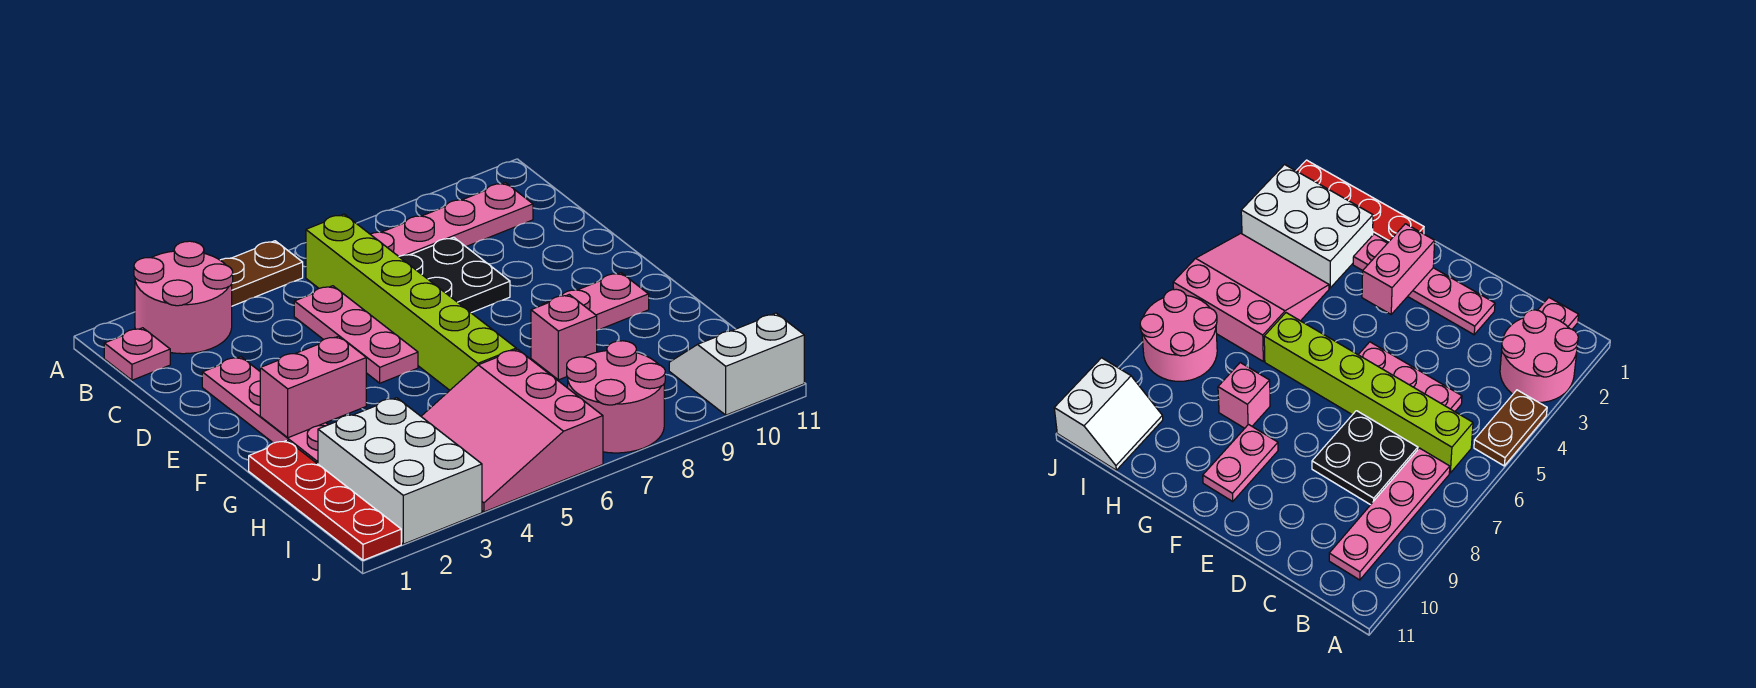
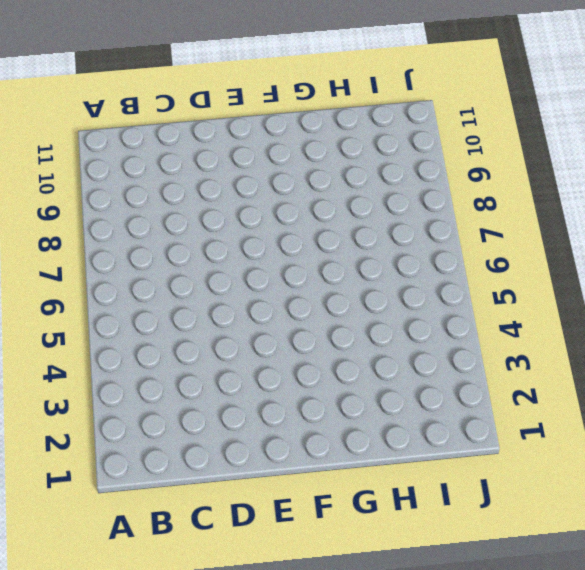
none -> pink round brick A2:B3 level 1
none -> brown plate A4:A5 level 1
none -> pink plate B1 level 1

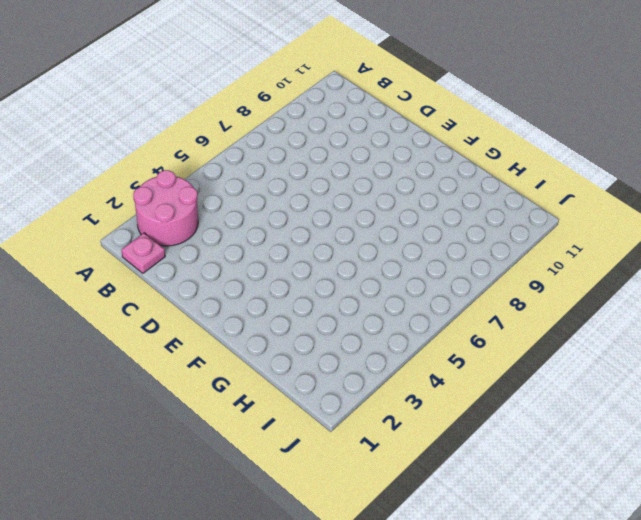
none -> brown plate A4:A5 level 1
none -> lime brick B6:G6 level 1
none -> pink plate B7:B10 level 1

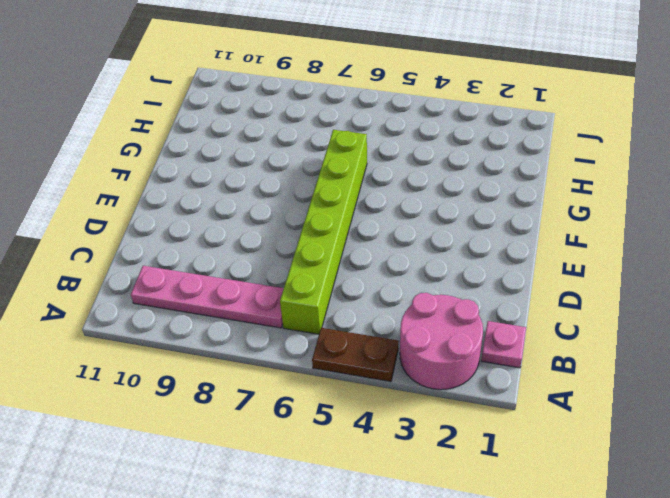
none -> pink plate C5:E5 level 1
none -> black plate C7:D8 level 1
none -> pink plate D2:G2 level 1

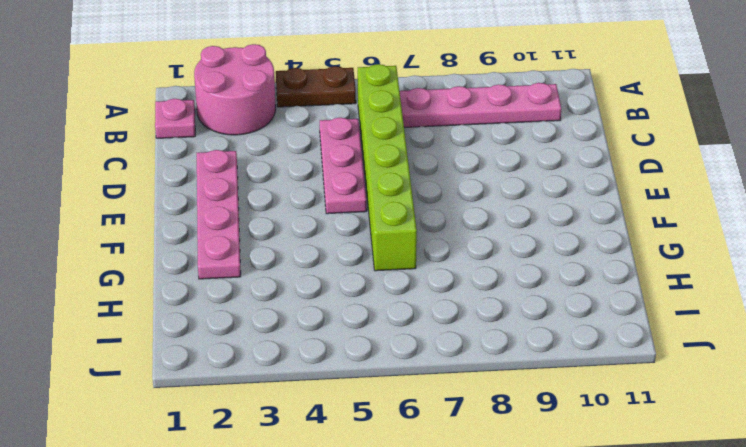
none -> black plate C7:D8 level 1
none -> pink plate F9:F10 level 1
none -> red plate G1:J1 level 1

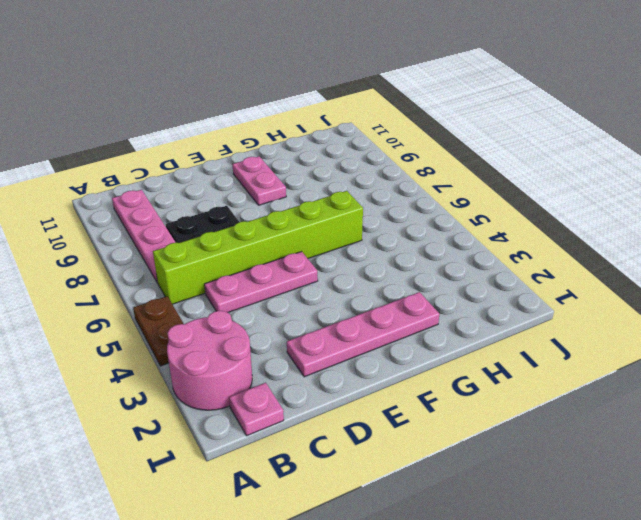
none -> red plate G1:J1 level 1
none -> pink brick G8 level 1
none -> white brick H2:J3 level 1

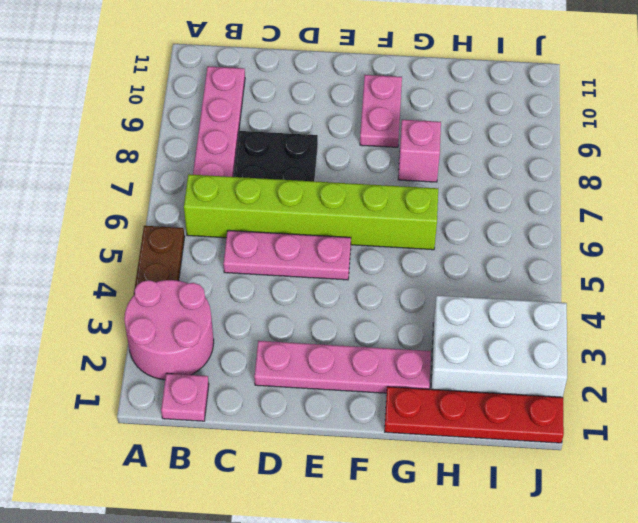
none -> pink slope H4:J6 level 1 top 6
none -> pink round brick I7:J8 level 1
none -> white slope I10:J11 level 1 top J

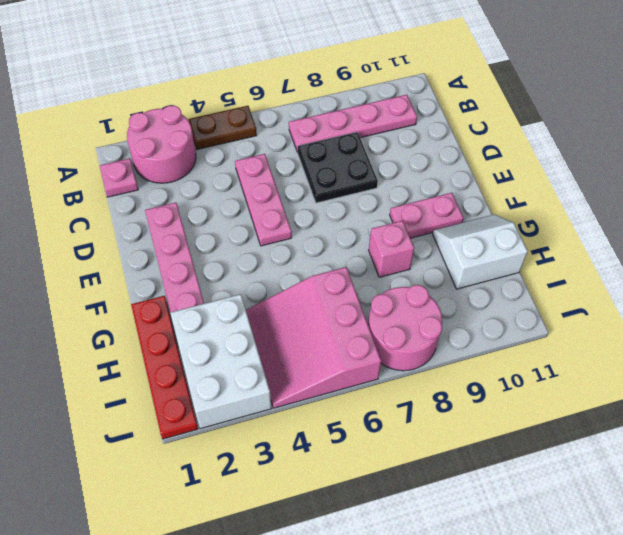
white slope G10:H11 level 1 top H -> white slope I10:J11 level 1 top J
none -> lime brick B6:G6 level 1
none -> pink brick F2:F3 level 2

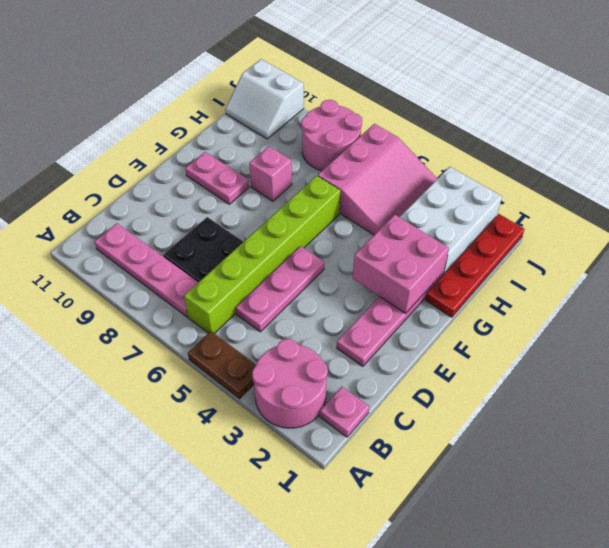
pink brick F2:G3 level 2 -> pink brick F2:F3 level 2

